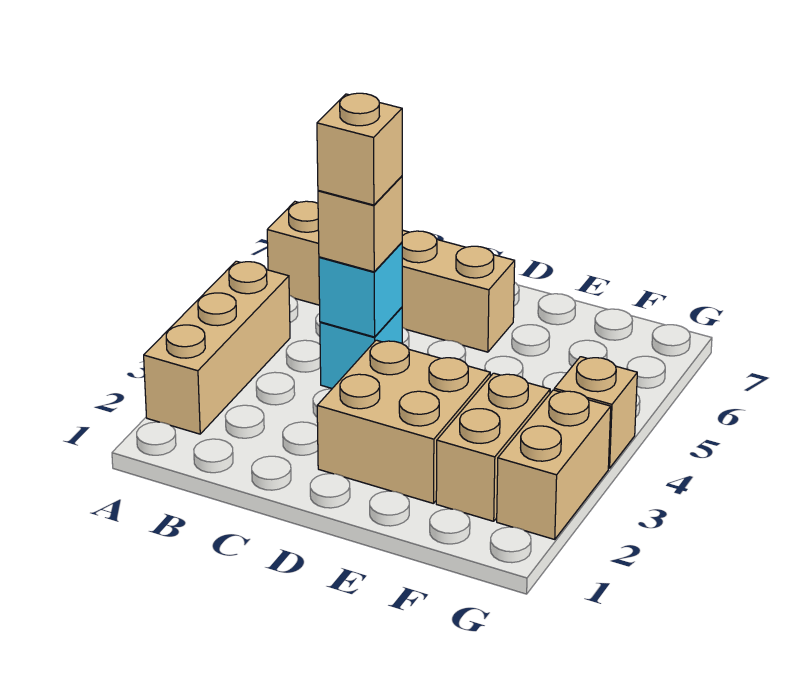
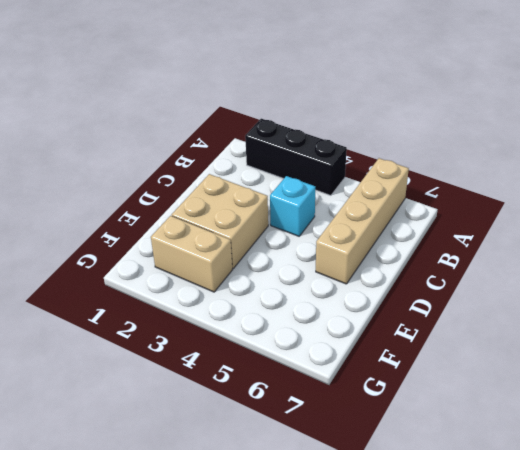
black brick A2:A4 level 1 -> tan brick A2:A4 level 1
none -> tan brick G2:G3 level 1
none -> tan brick G4 level 1

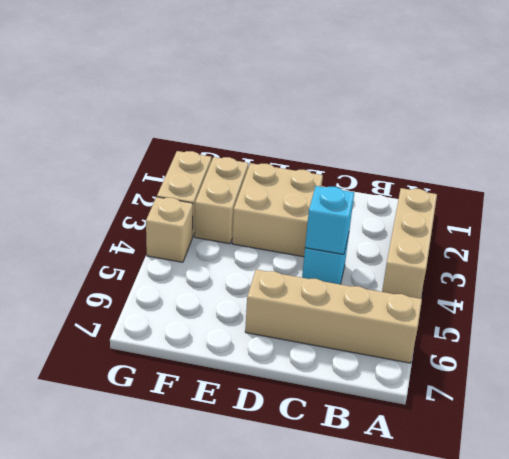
none -> tan brick C4 level 3
none -> tan brick C4 level 4

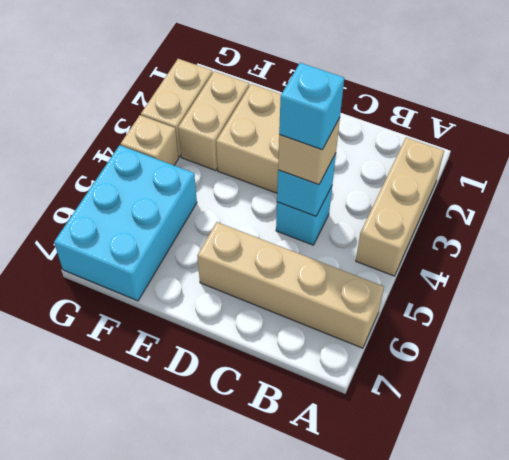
cyan brick C4 level 4 -> tan brick C4 level 4
cyan brick F5:G7 level 1 -> none

